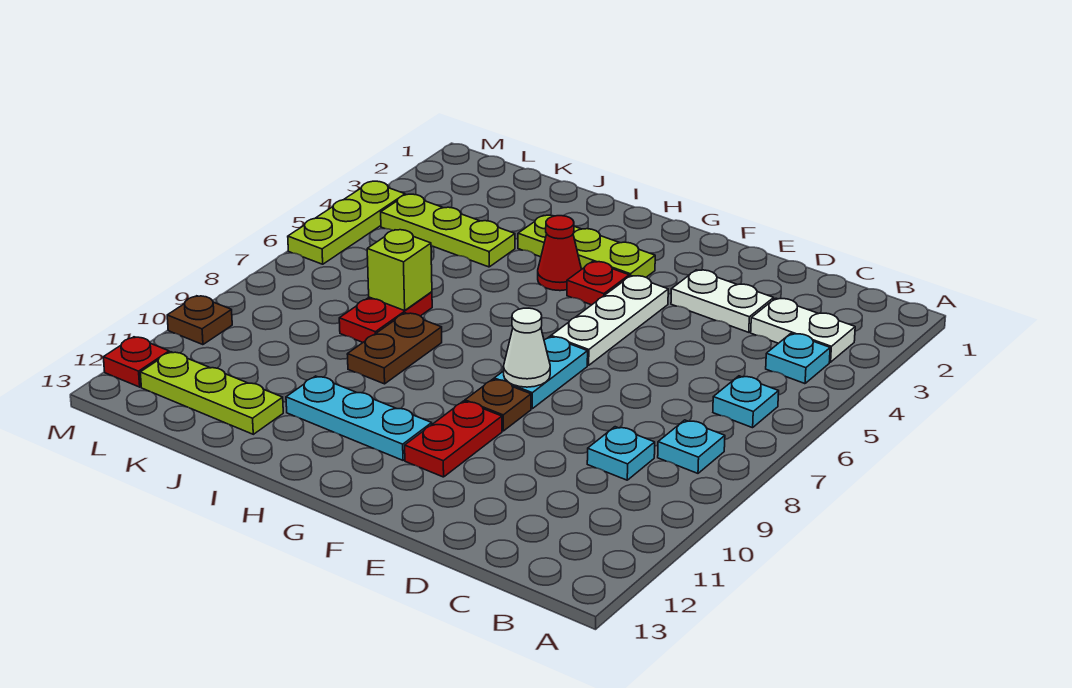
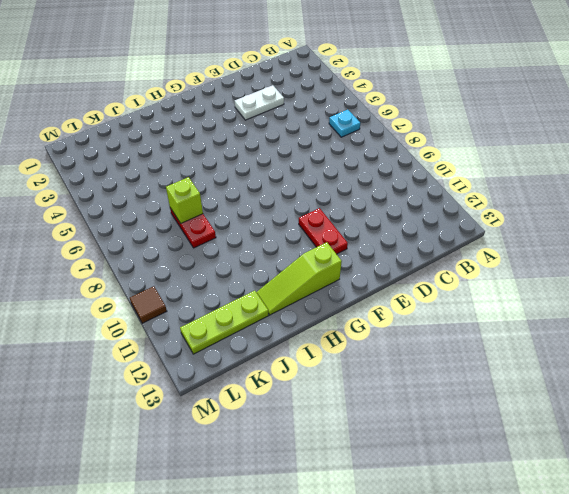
lime slope G12:I12 level 1 top G -> none
brown tile M10 level 1 -> brown plate M10 level 1
none -> white plate B3:C3 level 1
none -> cyan plate B4 level 1
none -> cyan plate B8 level 1

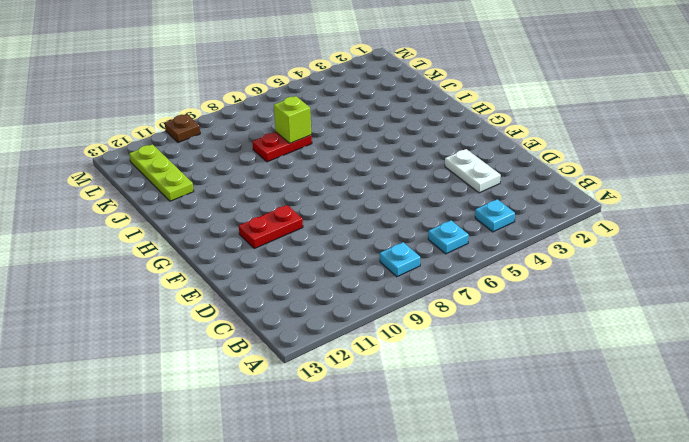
none -> white plate B3:C3 level 1
none -> cyan plate C9 level 1
none -> white plate F4:F6 level 1

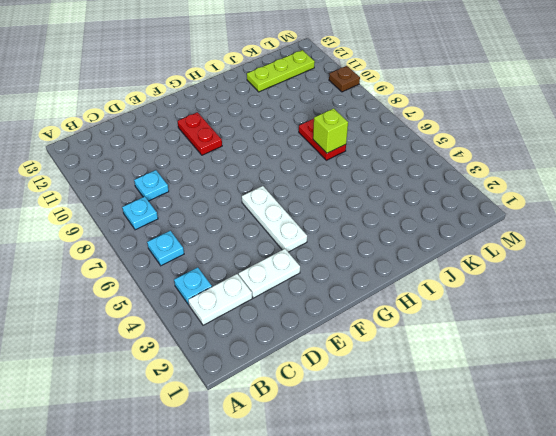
none -> cyan plate F7:F8 level 1
none -> brown plate F9 level 1
none -> lime plate G3:I3 level 1

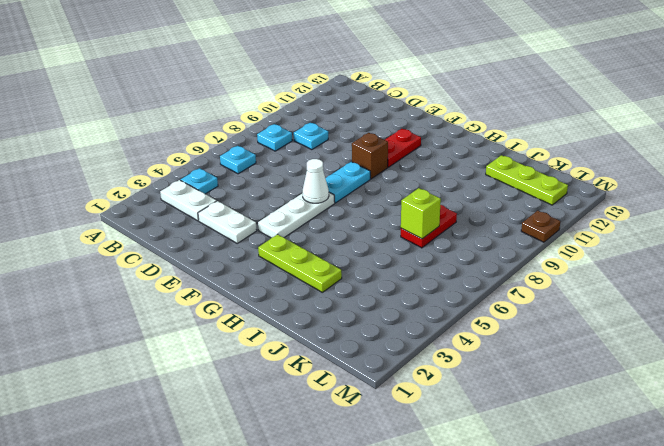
white cone F6 level 2 -> white cone F8 level 2
brown brick F9 level 1 -> brown plate F9 level 1
none -> red plate G4 level 1
none -> cyan plate G11:I11 level 1
none -> red cone H4 level 1

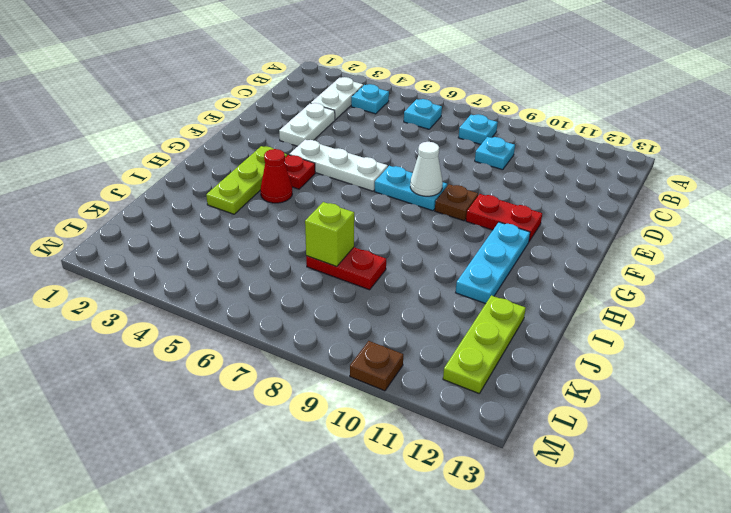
none -> brown plate I8:I9 level 1
none -> lime plate J4:L4 level 1
none -> lime plate M4:M6 level 1

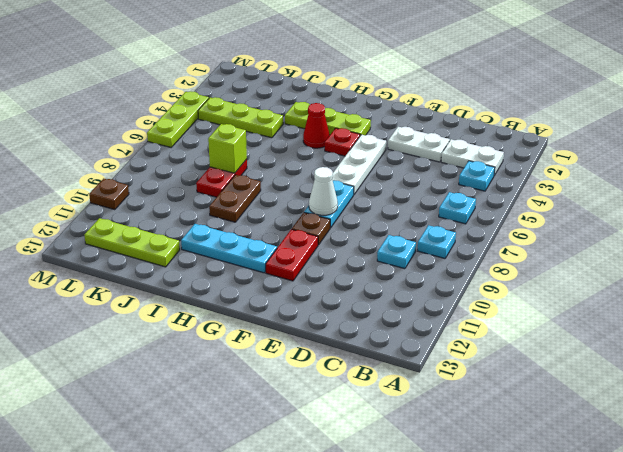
none -> red plate M12 level 1

